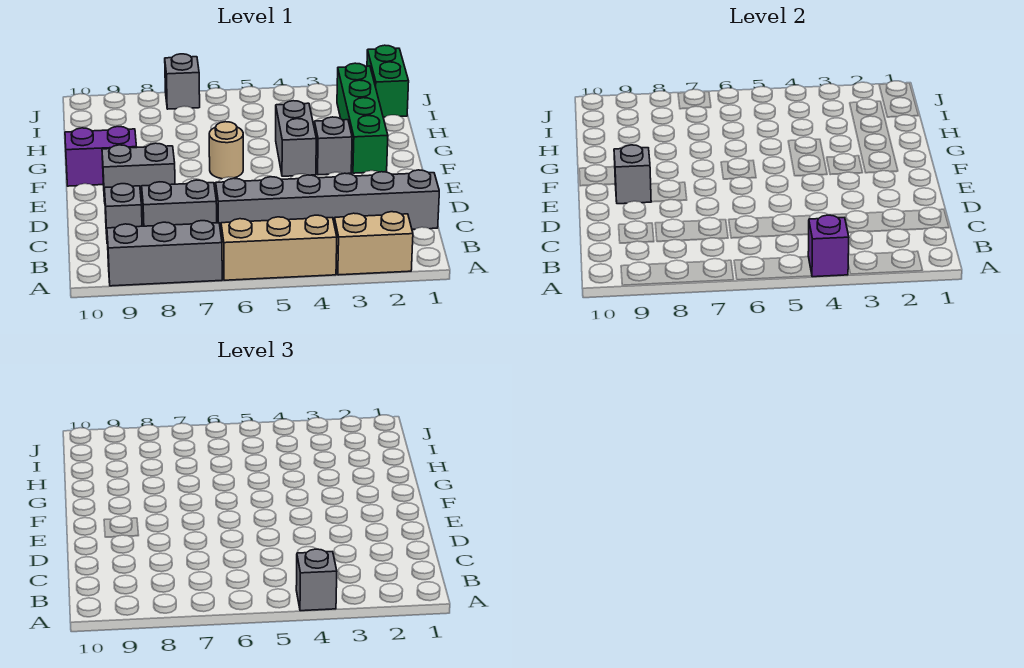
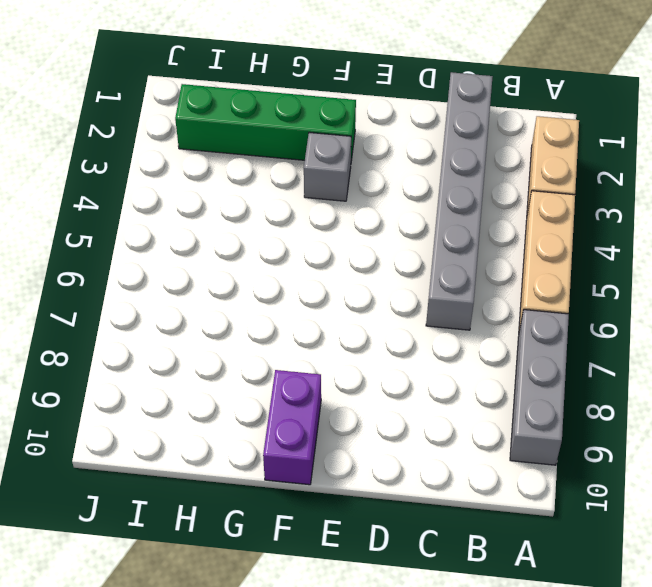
none -> grey brick C7:C8 level 1
none -> grey brick C9 level 1
none -> grey brick E8:E9 level 1

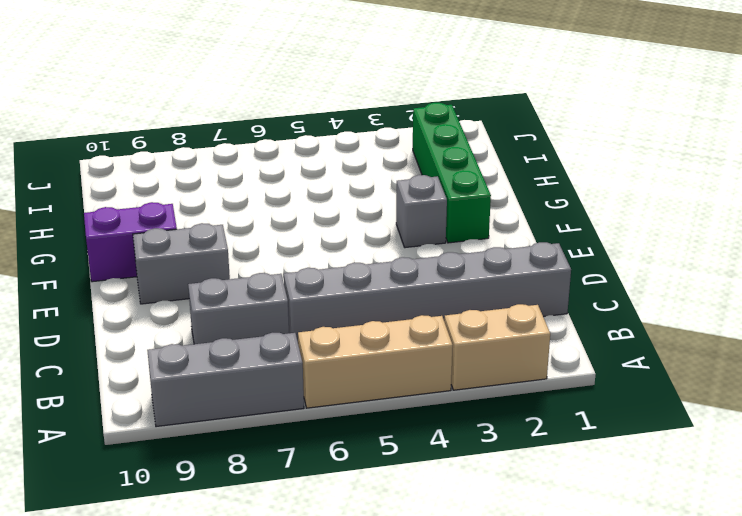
none -> grey brick C9 level 1
none -> grey brick F4:G4 level 1
none -> tan round brick F6 level 1

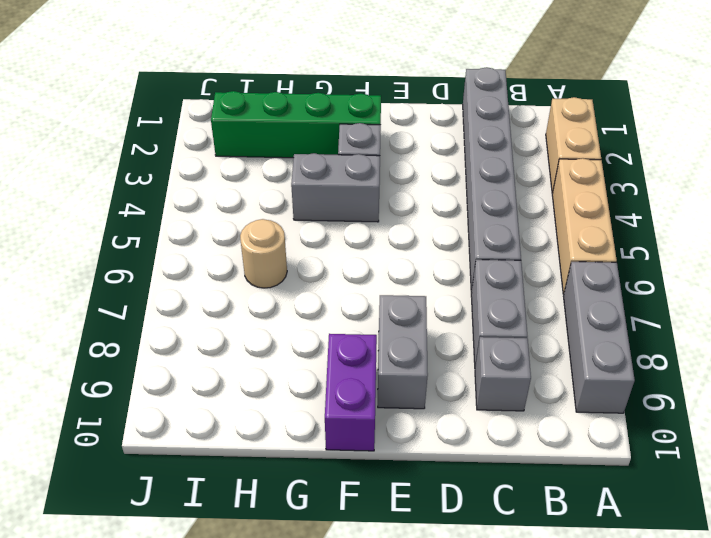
tan round brick H6 level 1 -> tan round brick F6 level 1
none -> green brick I1:J1 level 1
none -> grey brick J7 level 1
none -> purple brick A4 level 2

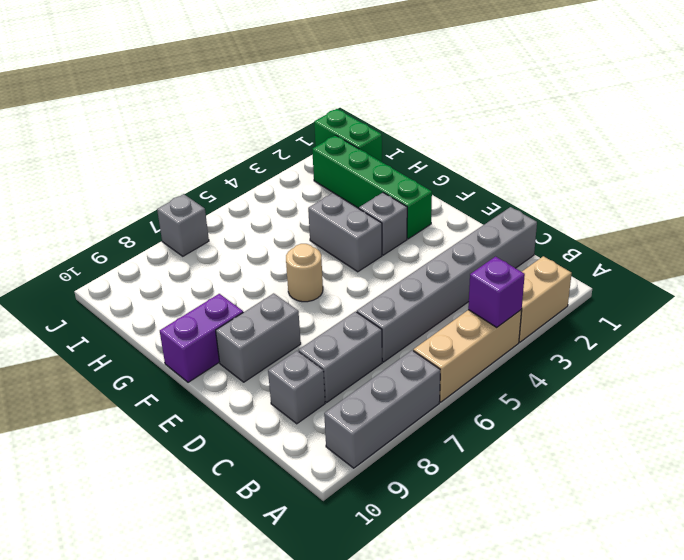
none -> grey brick E9 level 2
none -> grey brick A4 level 3

